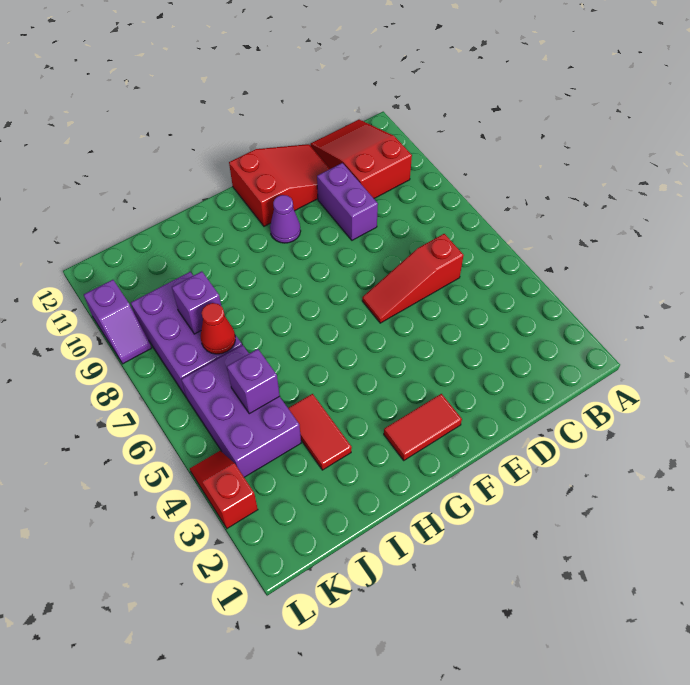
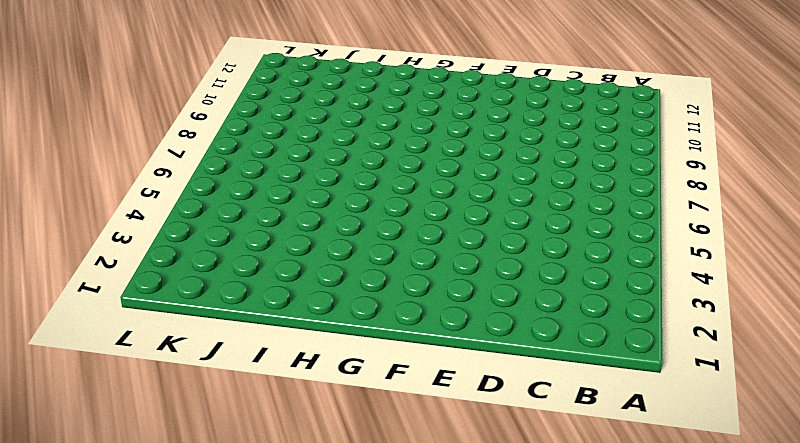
none -> red slope B10:C12 level 1 top 10
none -> red slope C6:E6 level 1 top C
none -> purple brick D9:D10 level 1

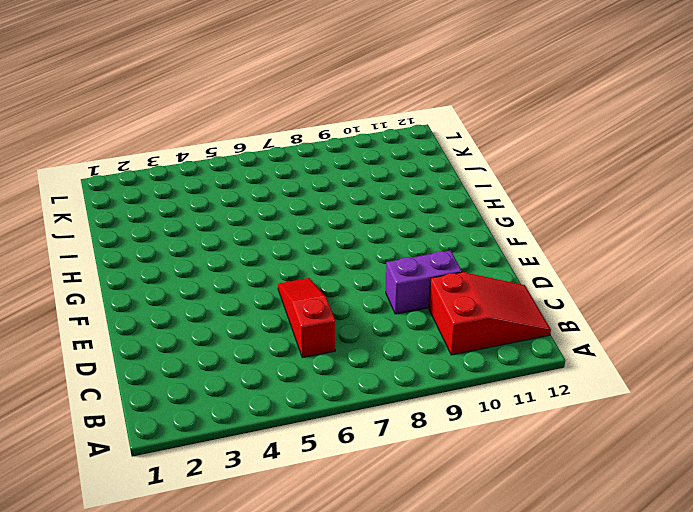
none -> red slope D11:F12 level 1 top F
none -> red tile F2:G2 level 1
none -> purple cone F10 level 1

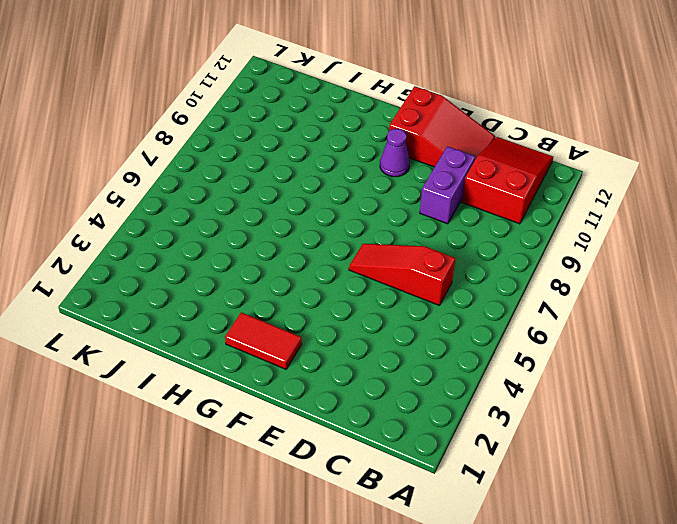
none -> red tile I3:I4 level 1
none -> purple brick J4:K6 level 1
none -> purple brick J7:K9 level 1

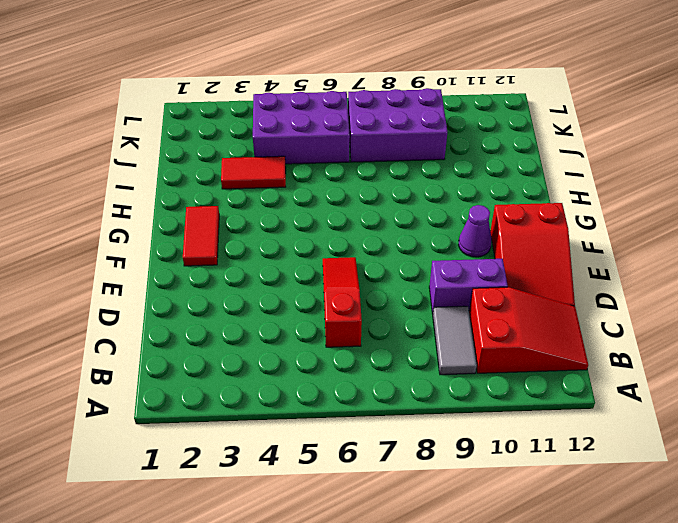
grey tile B9:C9 level 1 -> none
none -> red slope L3:L4 level 1 top 3
none -> purple slope L9:L10 level 1 top 10
none -> purple brick J5 level 2

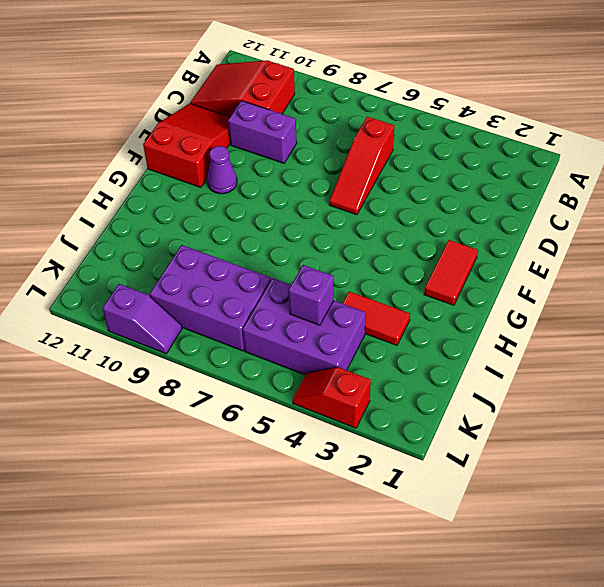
none -> red cone J7 level 2
none -> purple brick J8 level 2

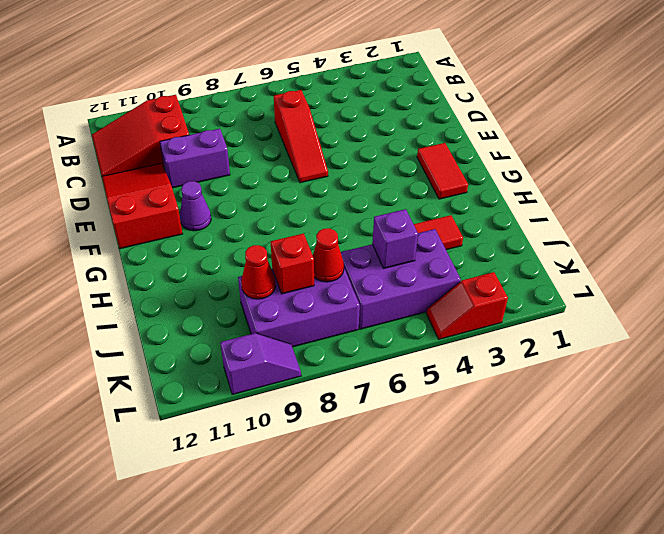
red brick J8 level 2 -> purple brick J8 level 2
red cone J9 level 2 -> none

